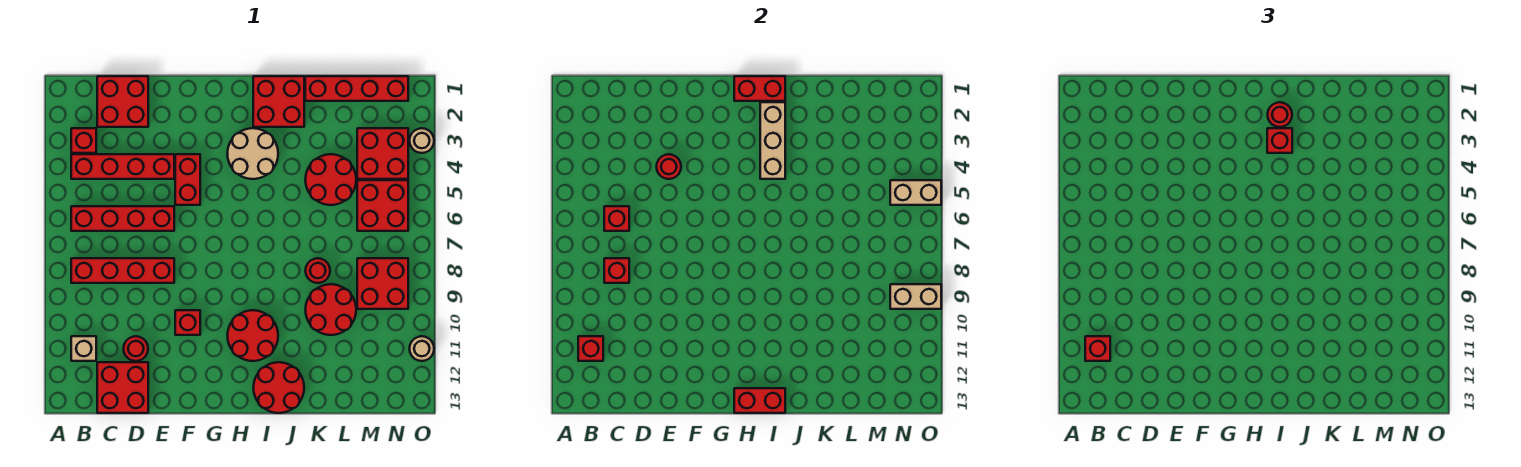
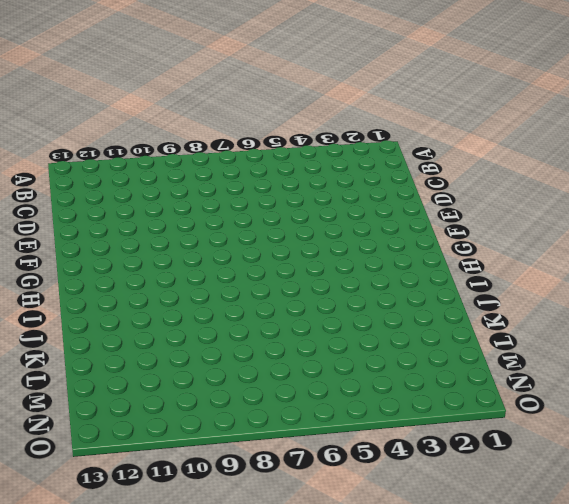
none -> red brick B3 level 1
none -> red brick B4:E4 level 1
none -> red brick B6:E6 level 1
none -> red brick B8:E8 level 1

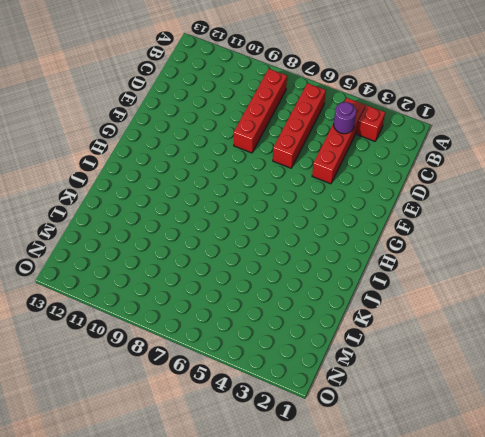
purple round brick C4 level 2 -> none
none -> tan brick B11 level 1
none -> red brick C1:D2 level 1
none -> red brick C12:D13 level 1
none -> red round brick D11 level 1

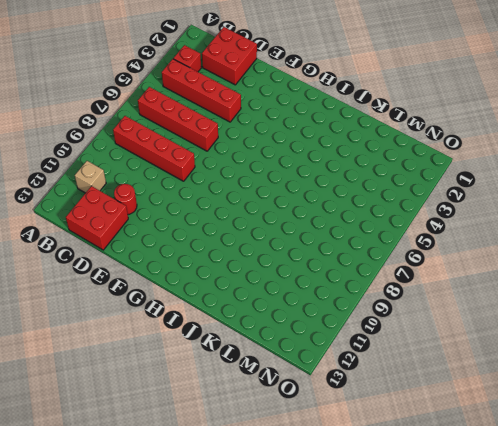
none -> red brick F4:F5 level 1
none -> red brick F10 level 1
none -> tan round brick H3:I4 level 1
none -> red round brick H10:I11 level 1

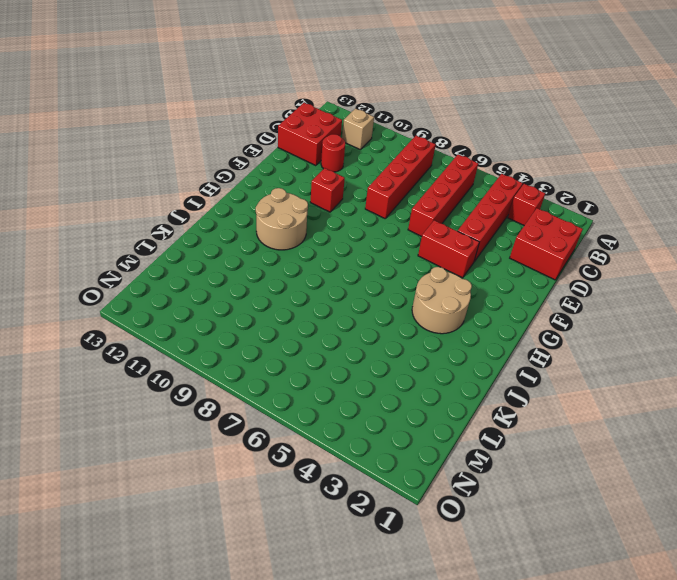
tan round brick H10:I11 level 1 -> red round brick H10:I11 level 1
none -> red brick I1:J2 level 1
none -> red round brick I12:J13 level 1
none -> red brick K1:N1 level 1
none -> red round brick K4:L5 level 1

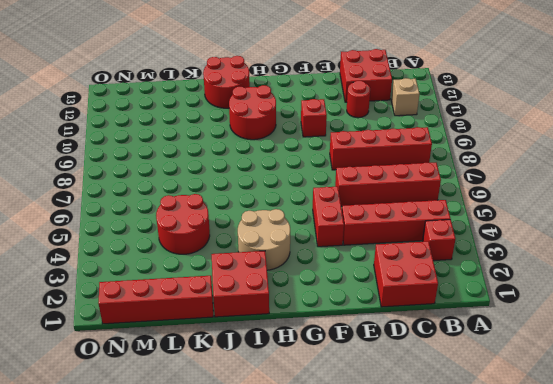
none -> red round brick K8 level 1
none -> red round brick K9:L10 level 1
none -> red brick M3:N4 level 1
none -> red brick M5:N6 level 1

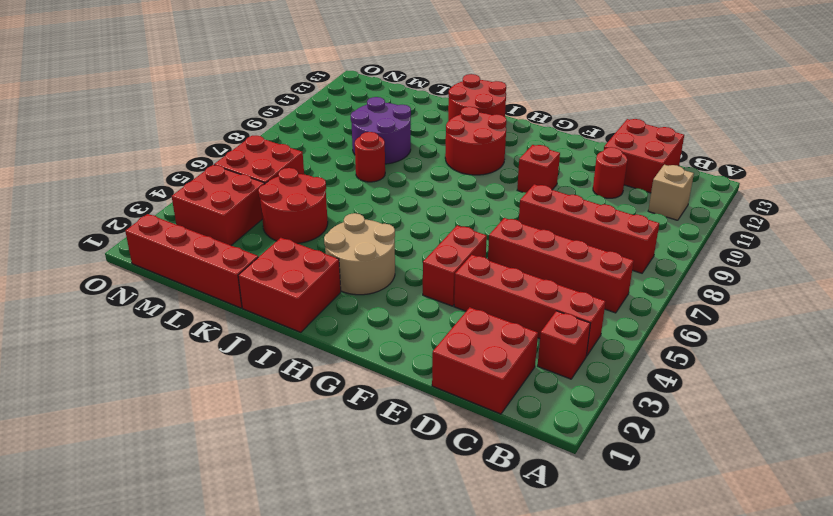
purple round brick K9:L10 level 1 -> red round brick K9:L10 level 1
none -> red brick M8:N9 level 1
none -> tan round brick O3 level 1
none -> tan round brick O11 level 1
none -> red brick B11 level 2

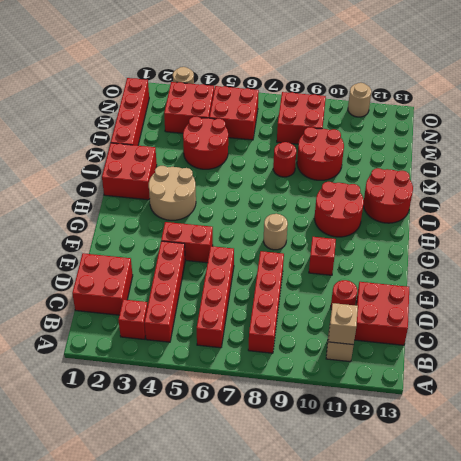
tan brick B11 level 2 -> red brick B11 level 2
tan round brick G8 level 1 -> none
none -> red brick C6 level 2
none -> red brick C8 level 2
none -> red round brick E4 level 2
none -> red brick H1:I1 level 2

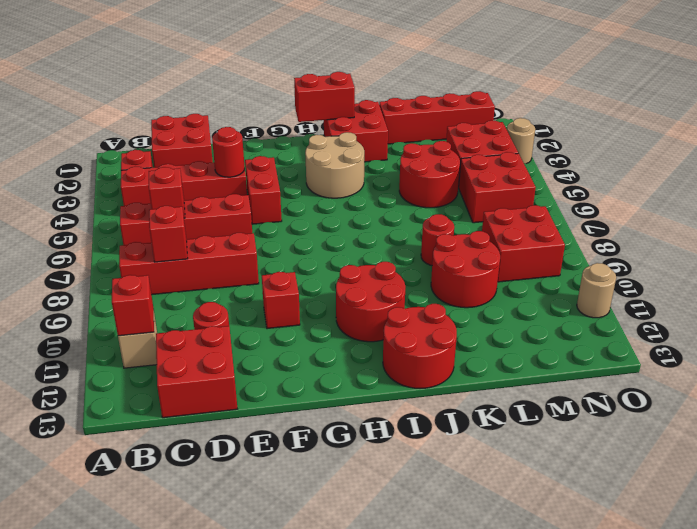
none -> red brick H13:I13 level 2
none -> tan brick I2:I4 level 2
none -> tan brick N5:O5 level 2
none -> tan brick N9:O9 level 2

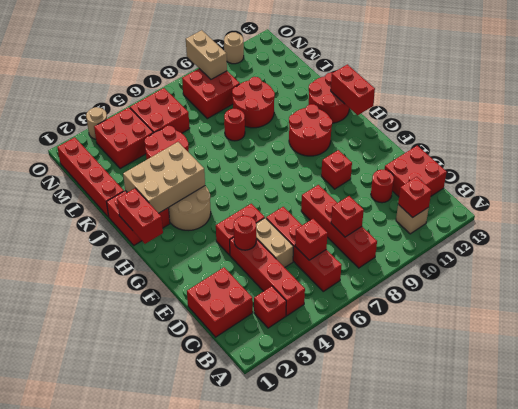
tan brick D5:E5 level 1 -> tan brick N5:O5 level 2
tan brick I2:J4 level 2 -> tan brick I2:I4 level 2
none -> red brick B11 level 3
none -> red round brick I2 level 3
none -> red brick I3 level 3

